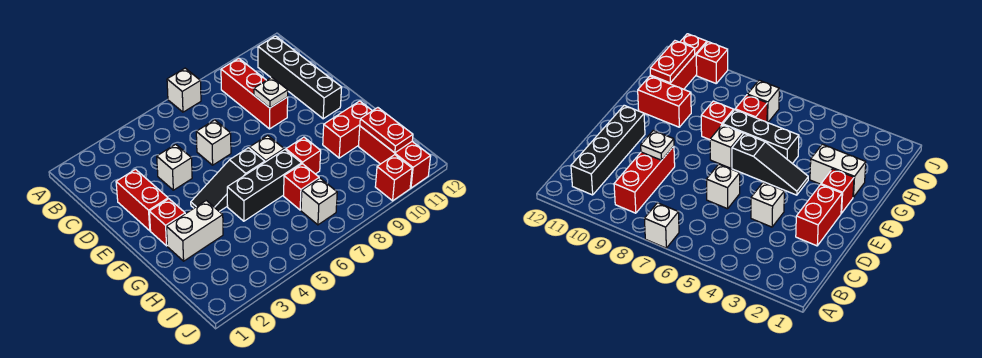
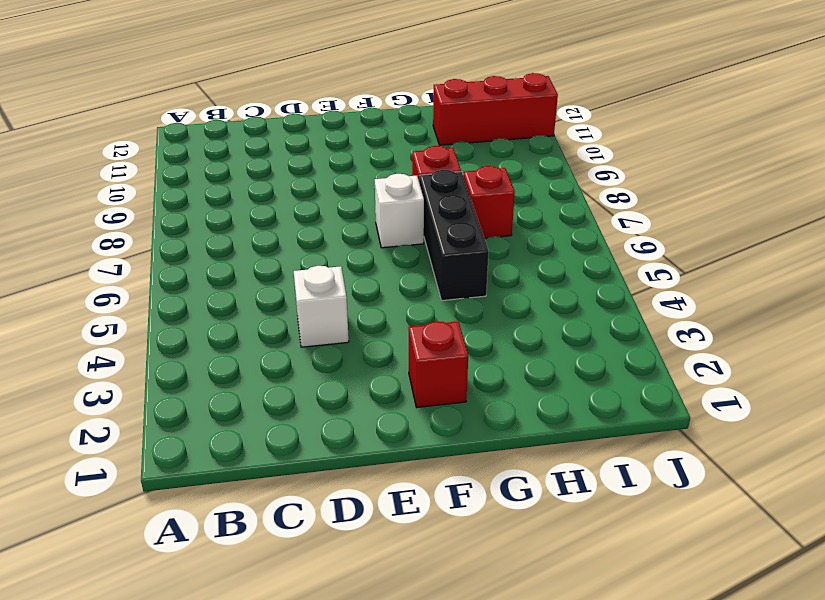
none -> white brick A7 level 1
none -> red brick B9:D9 level 1
none -> black brick B11:E11 level 1

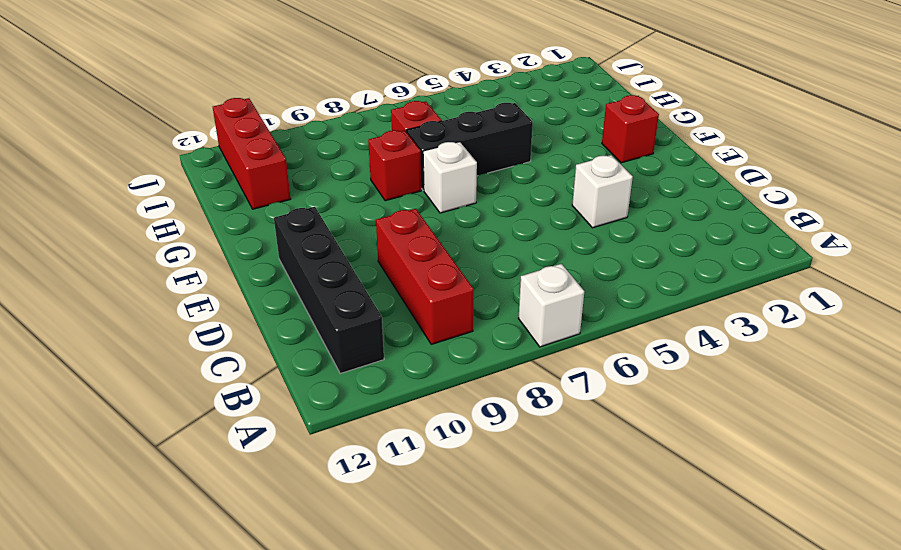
none -> red brick D2:E2 level 1
none -> white brick D6 level 1
none -> black slope F4:F6 level 1 top 6

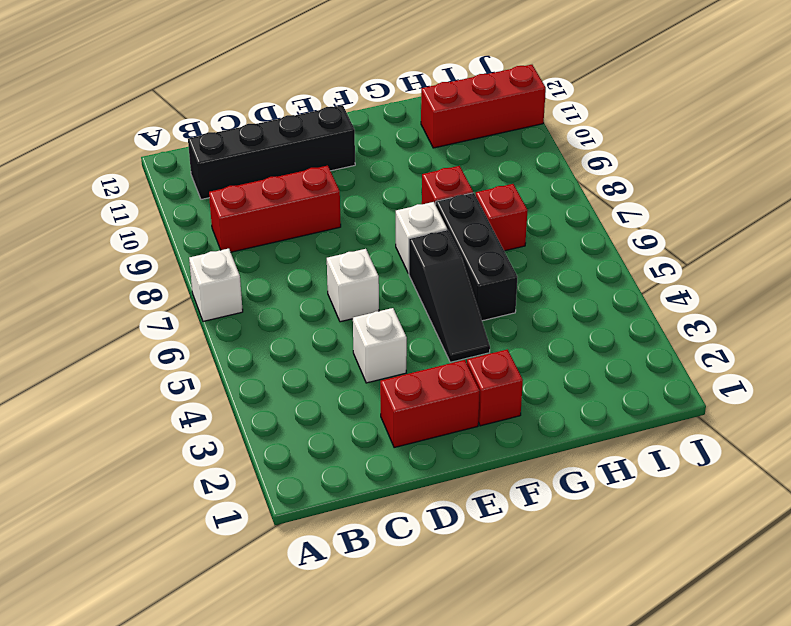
none -> white brick G2:G3 level 1
none -> red brick G10:G11 level 1
none -> white brick I7 level 1

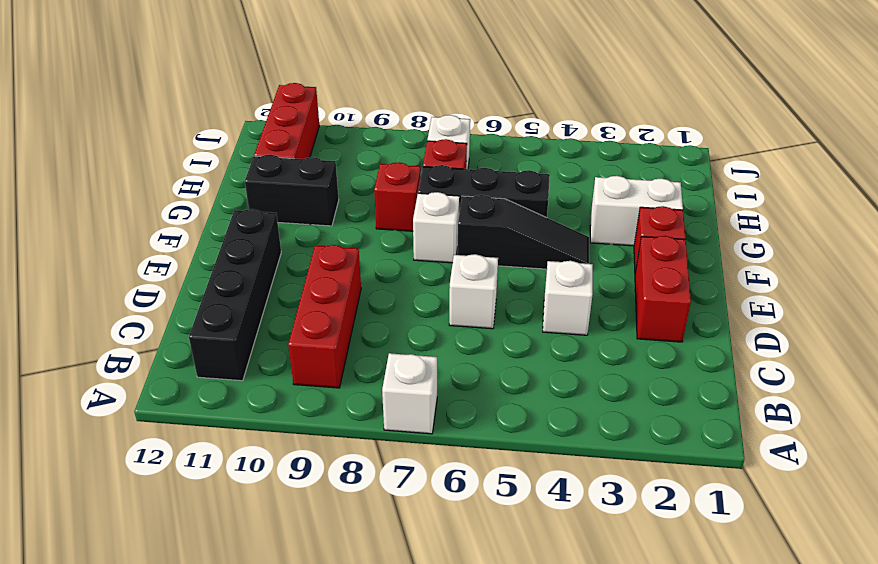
black brick G10:G11 level 1 -> red brick G10:G11 level 1
none -> red brick J10 level 1
none -> white plate D9 level 2
none -> red plate H11:I11 level 2

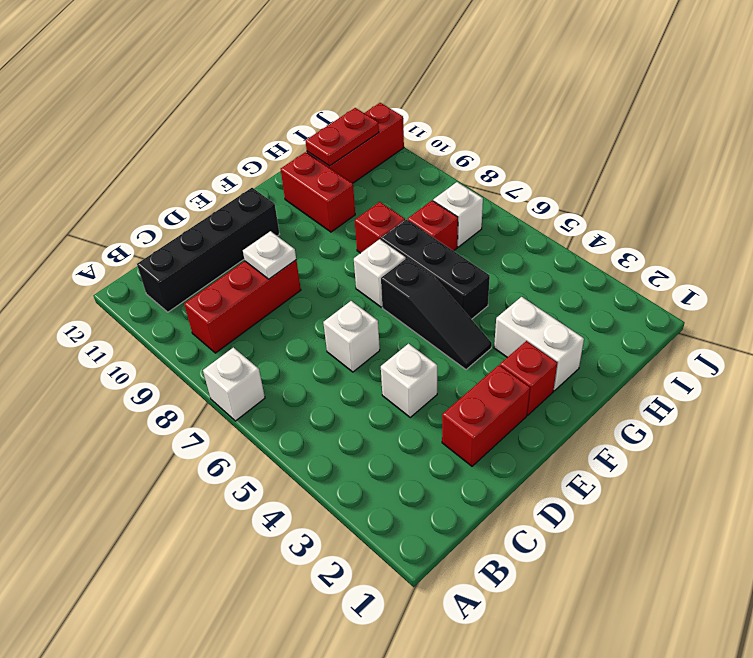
none -> red brick J10 level 1

